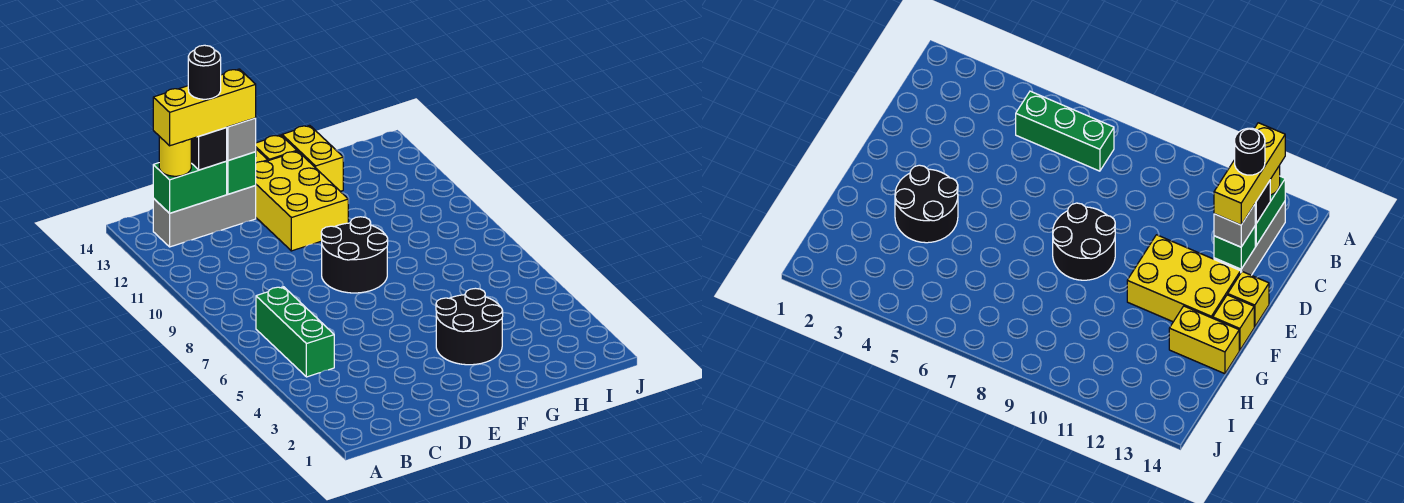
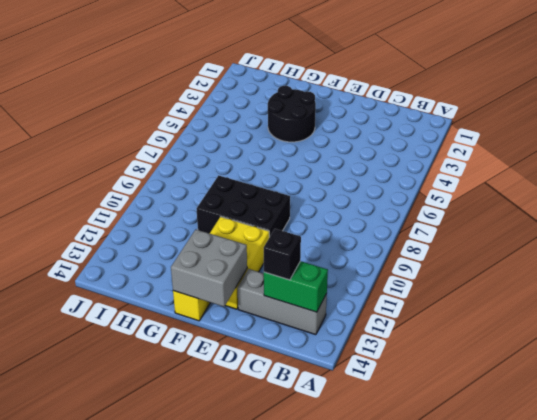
black brick E9:G10 level 1 -> black round brick E8:F9 level 1
grey brick E13:F14 level 2 -> none
none -> green brick B5:B7 level 1
none -> yellow brick E14 level 1
none -> yellow brick G13:G14 level 1

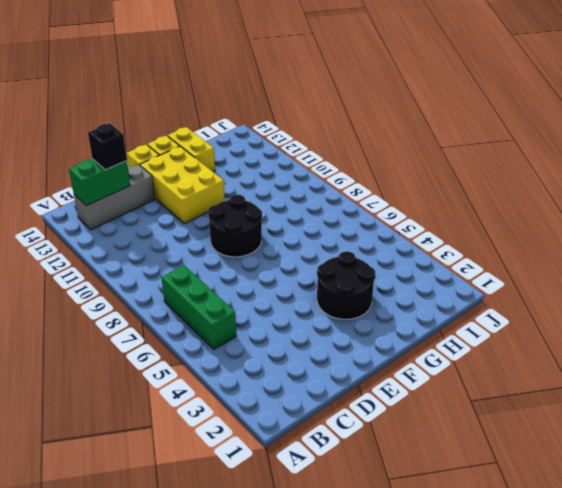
none -> green brick D13 level 2
none -> yellow round brick B13 level 3
none -> grey brick D13 level 3

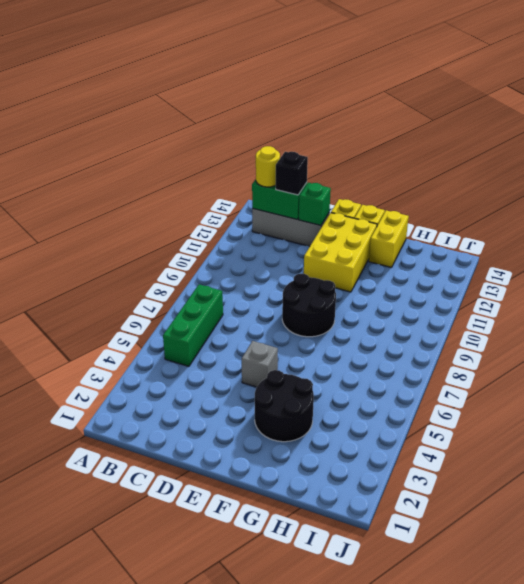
grey brick E5 level 1 -> grey brick D13 level 3
none -> yellow brick B13:D13 level 4
none -> black round brick C13 level 5

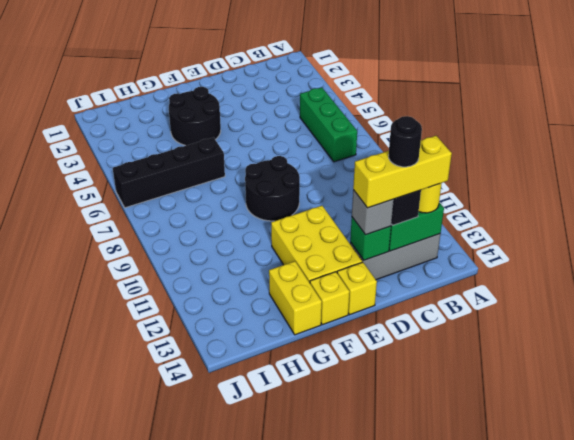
black brick G6:J6 level 1 -> none

